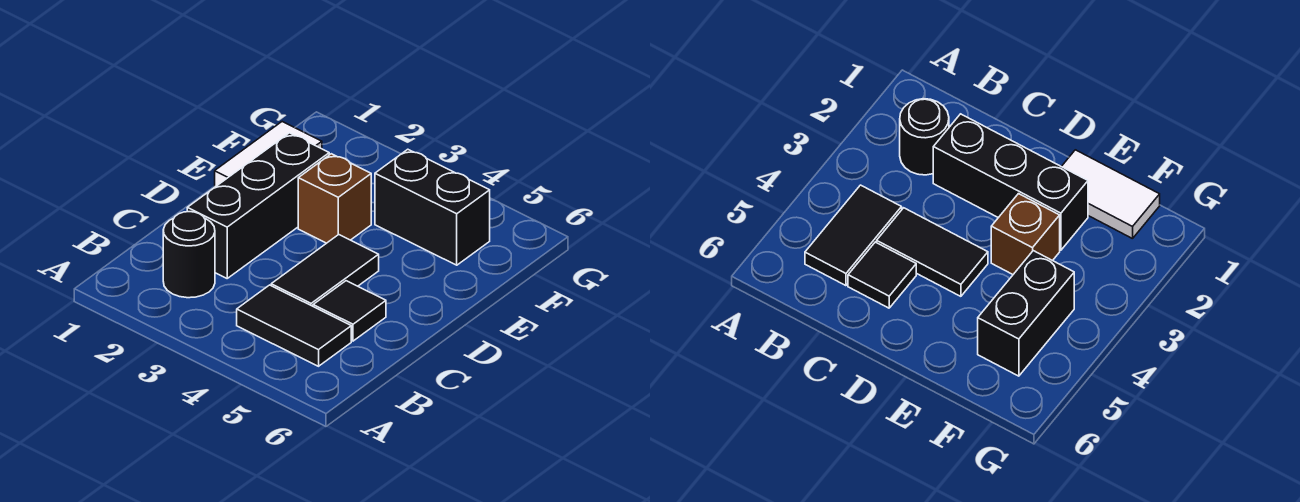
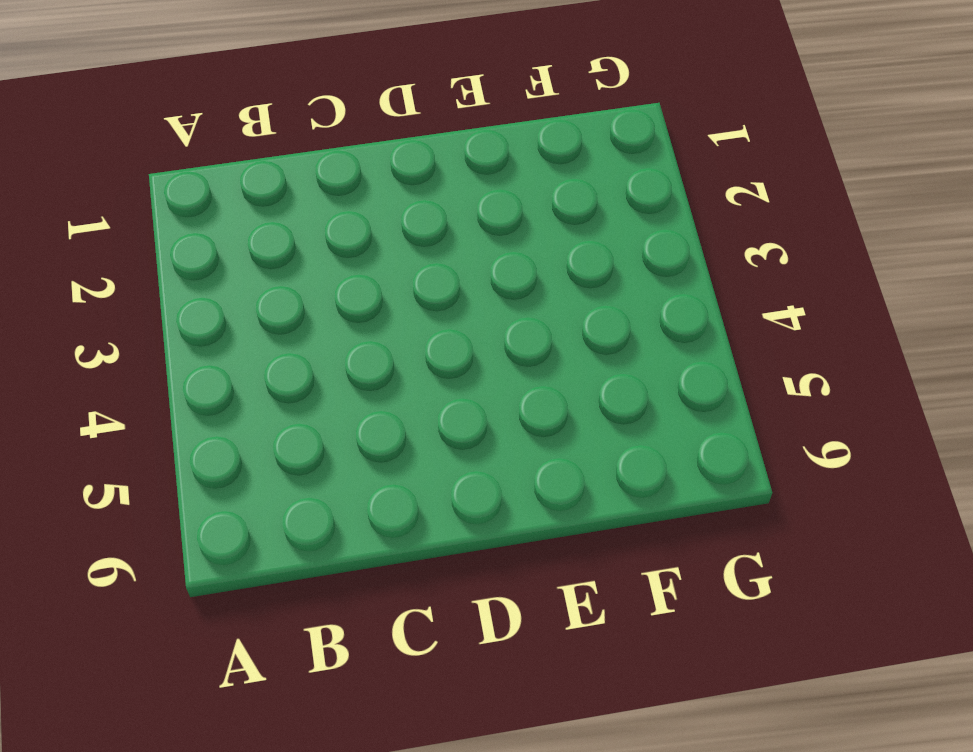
none -> black round brick B2 level 1
none -> black tile B4:B5 level 1

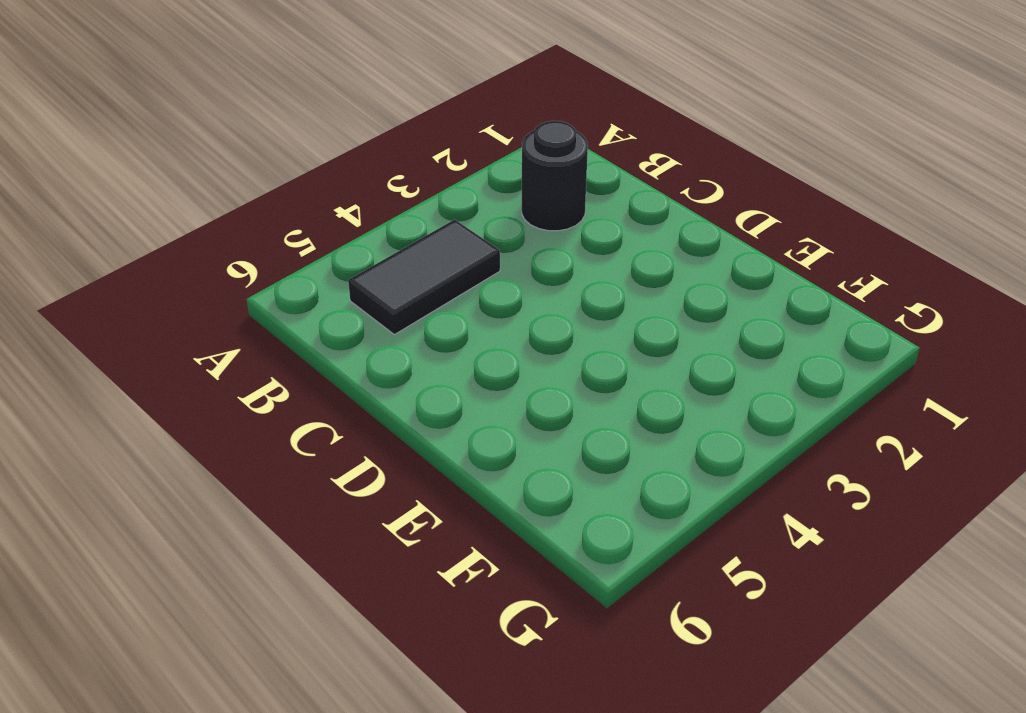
none -> black brick C2:E2 level 1
none -> black tile C4:D4 level 1

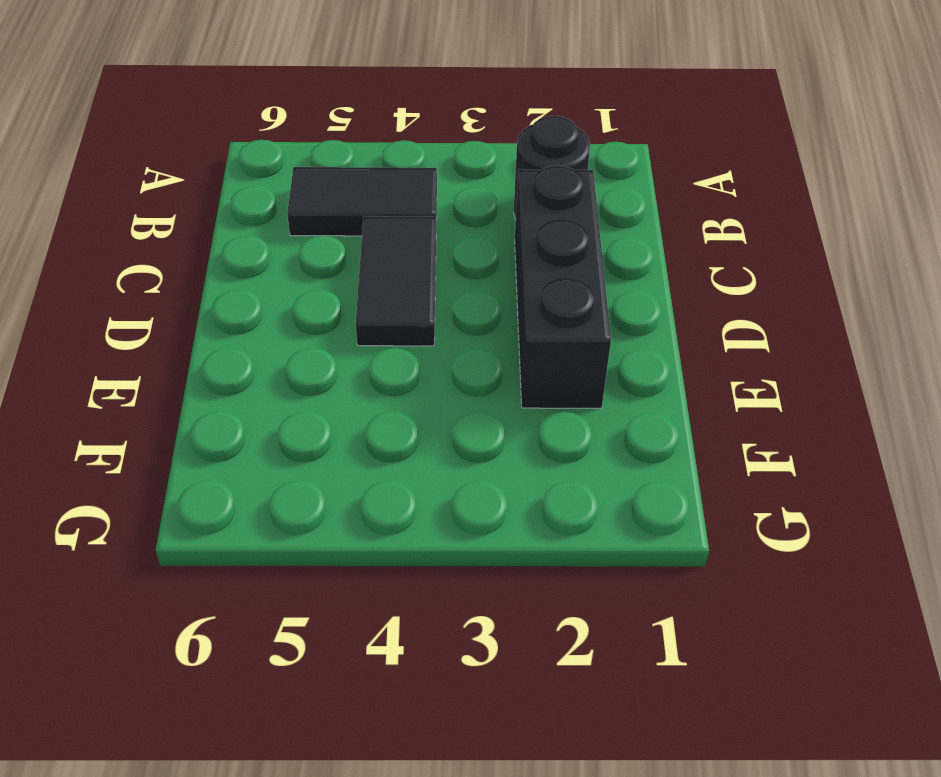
none -> black tile C5 level 1
none -> white tile E1:F1 level 1

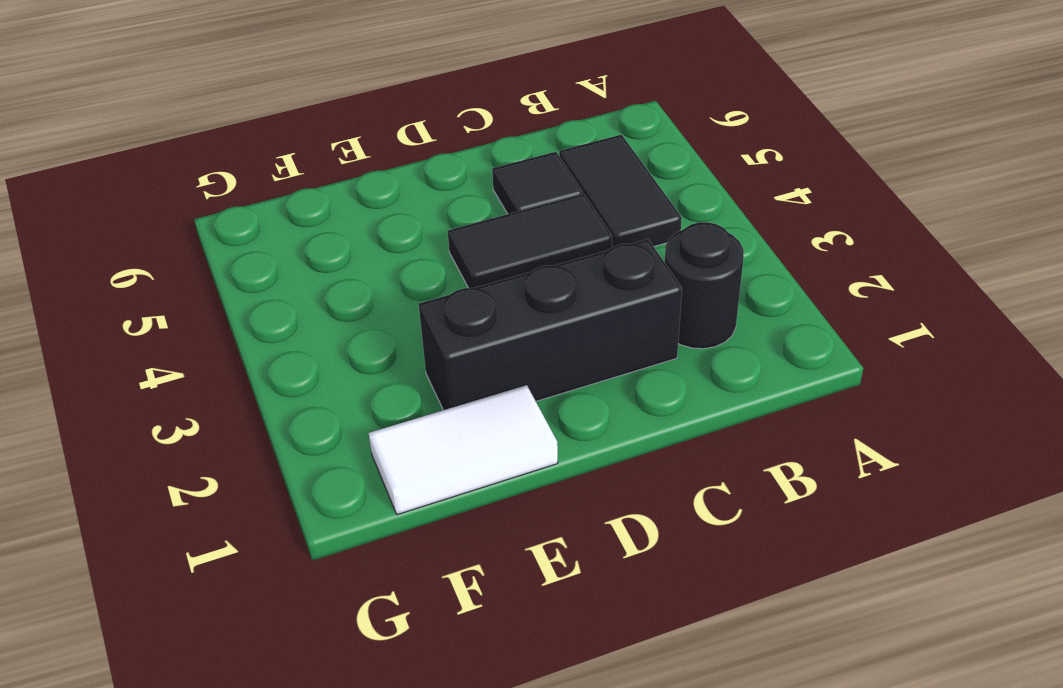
none -> brown brick E3 level 1
none -> black brick F4:F5 level 1

